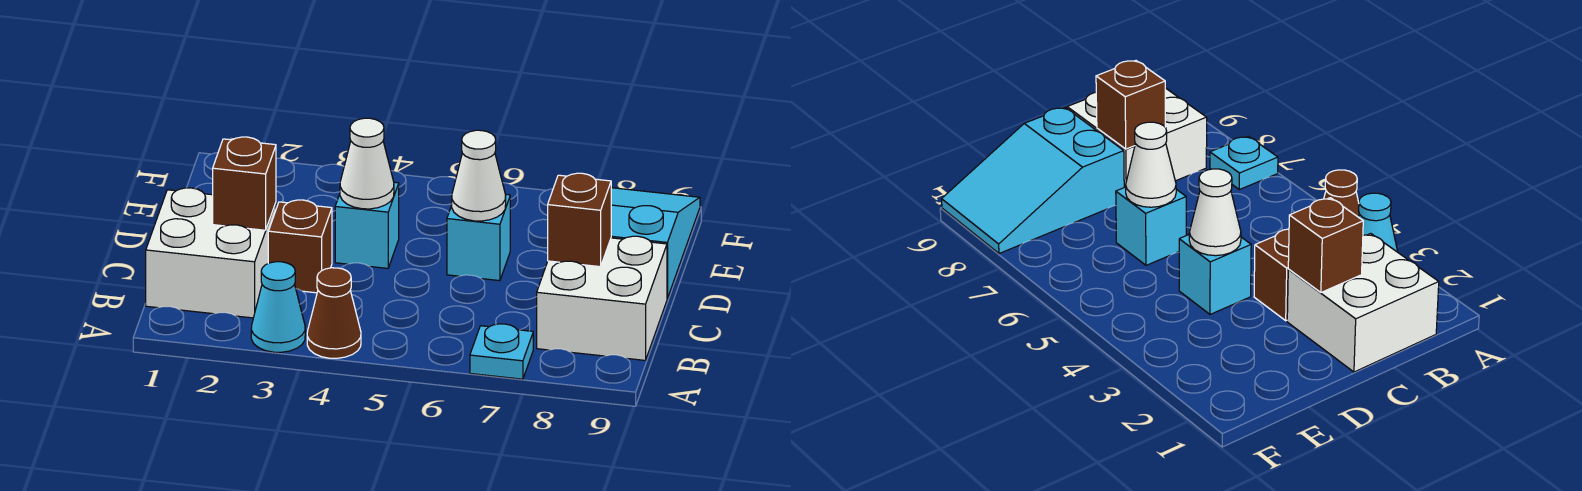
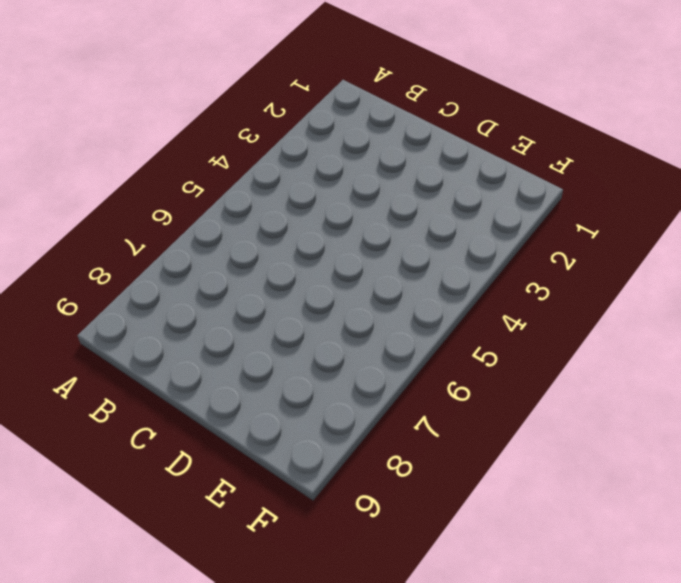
none -> cyan cone A3 level 1
none -> brown cone A4 level 1
none -> cyan plate A7 level 1

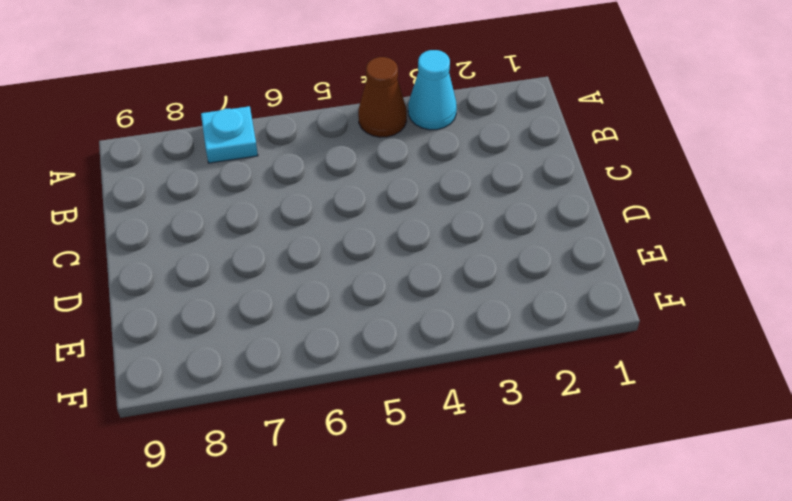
none -> white brick B1:C2 level 1
none -> white brick B8:C9 level 1
none -> brown brick C3 level 1

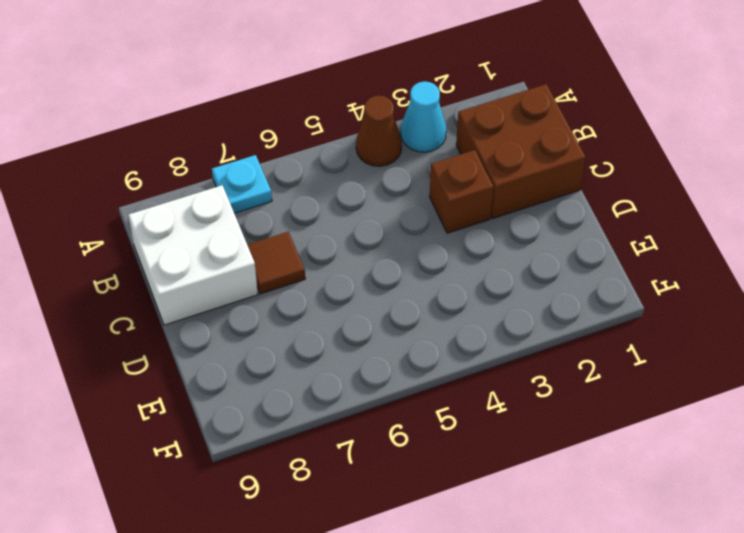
brown brick B1:C2 level 1 -> white brick B1:C2 level 1
brown tile C7 level 1 -> none
none -> cyan brick D4 level 1
none -> cyan brick D6 level 1
none -> cyan slope D8:F9 level 1 top D

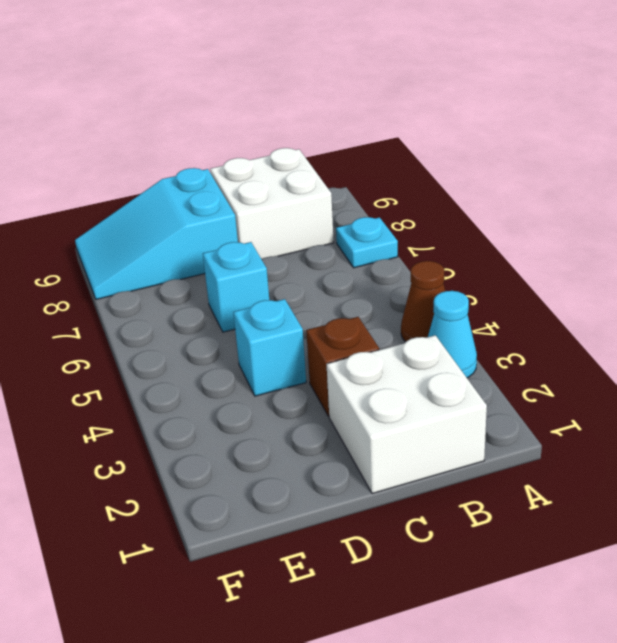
none -> brown brick C2 level 2
none -> brown brick C8 level 2
none -> white cone D4 level 2

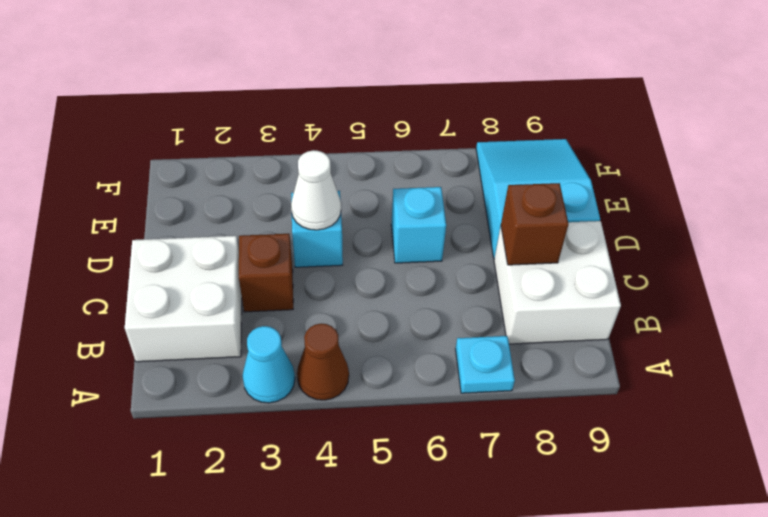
none -> brown brick C2 level 2
none -> white cone D6 level 2

